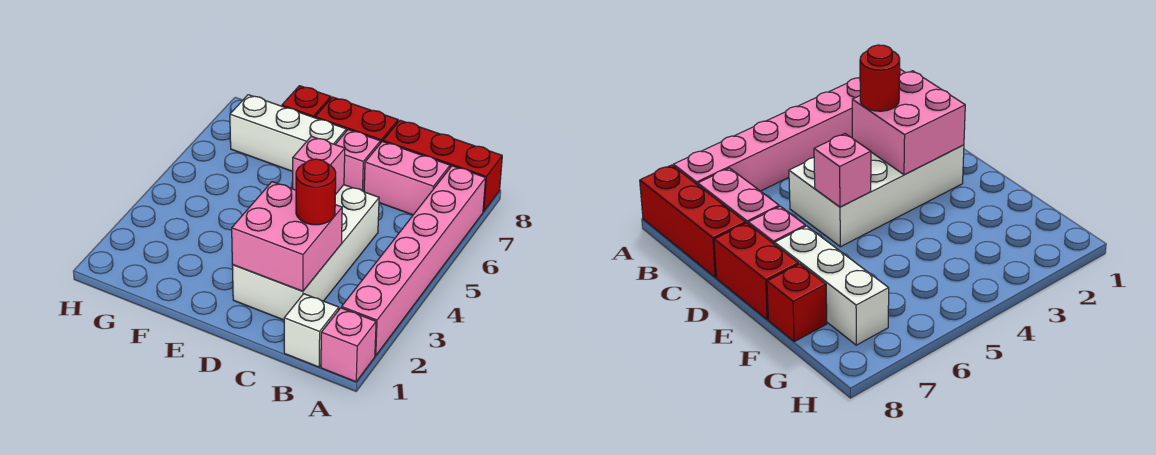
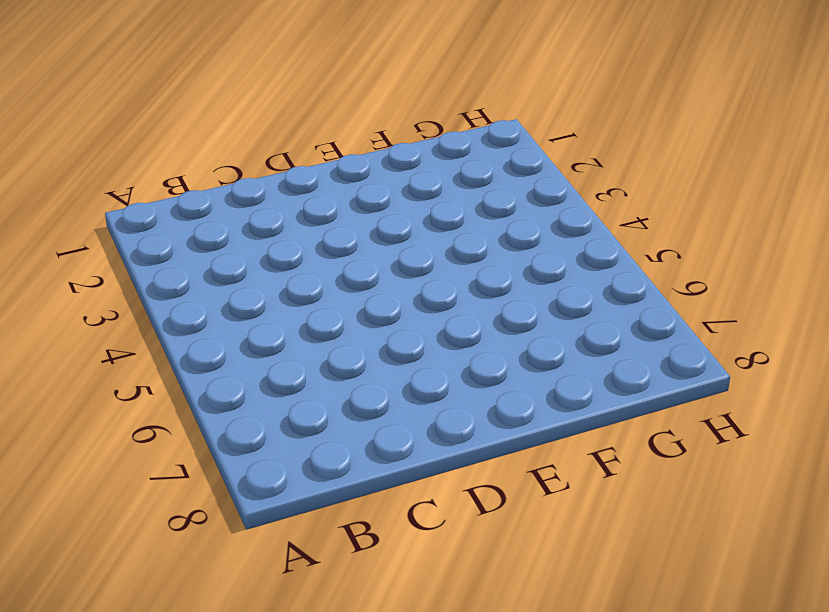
none -> pink brick A1 level 1
none -> pink brick A2:A7 level 1
none -> red brick A8:C8 level 1

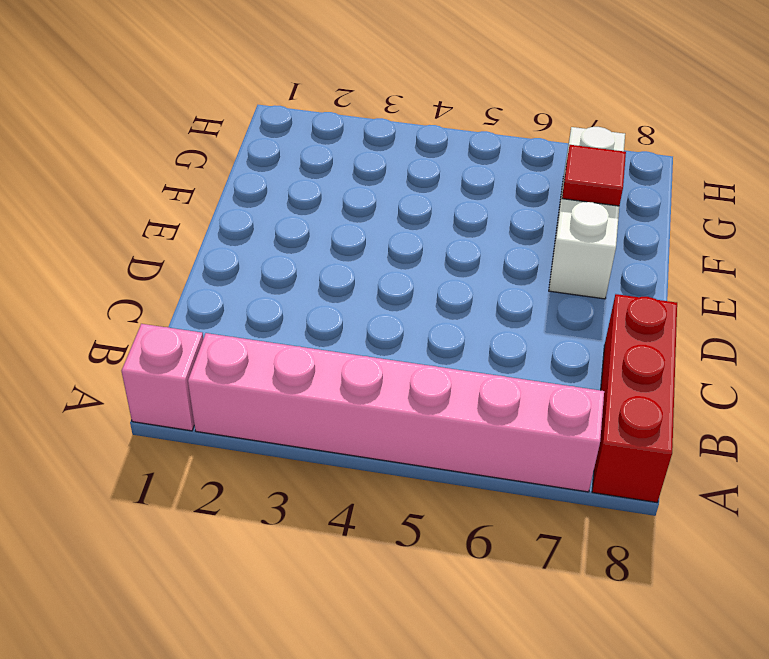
red tile F7 level 2 -> none
none -> white brick B1 level 1
none -> pink brick B7:C7 level 1
none -> white brick C2:D5 level 1

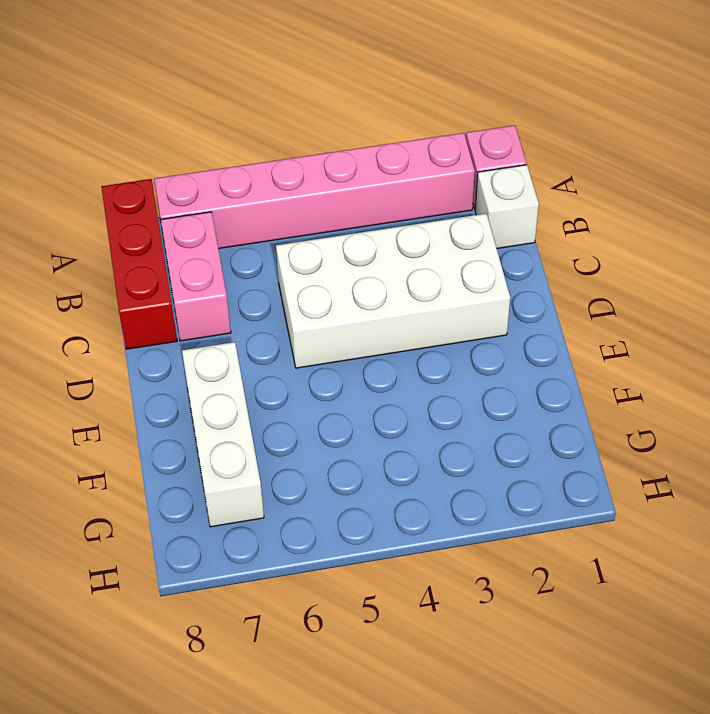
none -> pink brick D7 level 1
none -> red brick D8:E8 level 1
none -> red brick F8 level 1

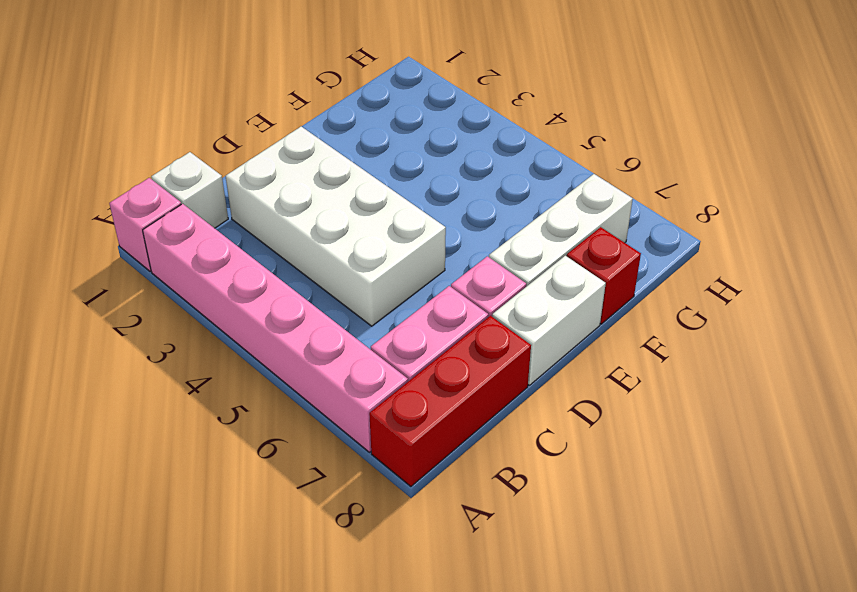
white brick D8:E8 level 1 -> red brick D8:E8 level 1
none -> pink brick C2:D3 level 2
none -> pink brick D5 level 2
none -> red round brick C3 level 3

